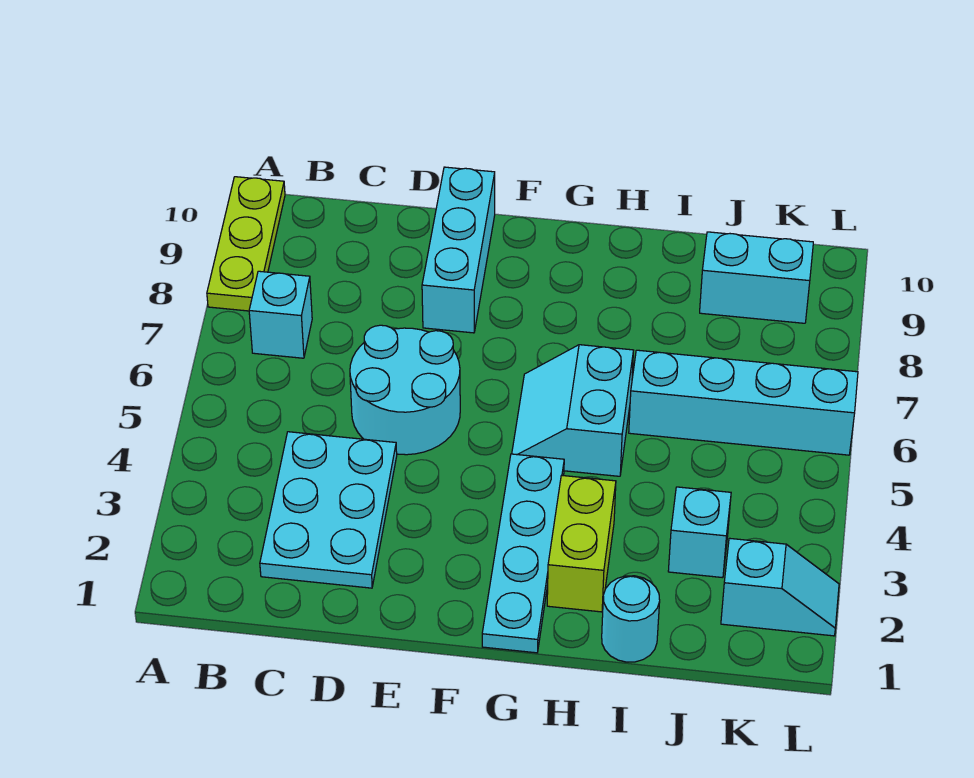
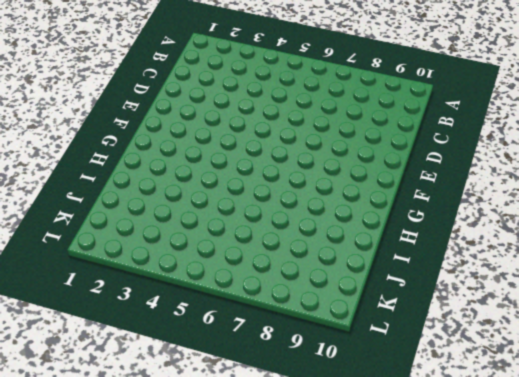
none -> lime plate A8:A10 level 1
none -> cyan brick B7 level 1
none -> cyan plate C2:D4 level 1

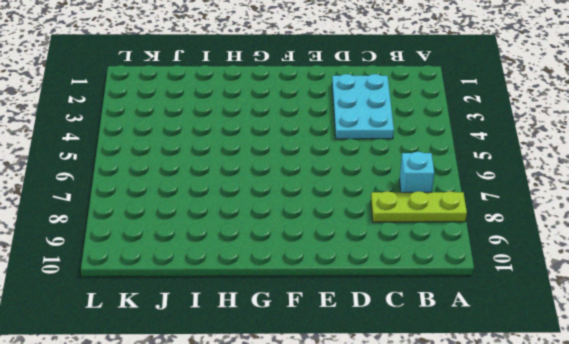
lime plate A8:C8 level 1 -> lime plate A8:A10 level 1
none -> cyan round brick D5:E6 level 1
none -> cyan brick E8:E10 level 1
none -> cyan plate G1:G4 level 1

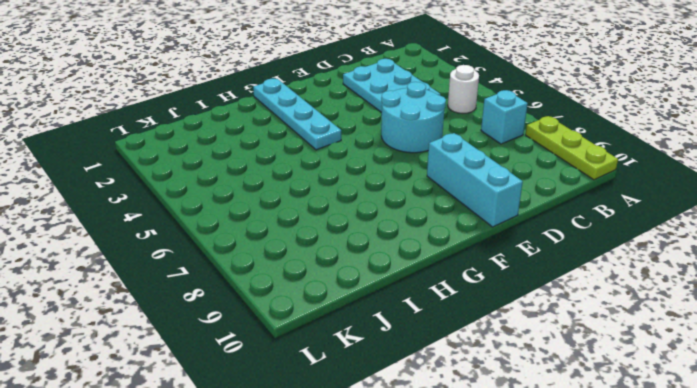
white round brick B5 level 1 -> none
none -> cyan slope G5:H6 level 1 top H
none -> lime brick H2:H3 level 1
none -> cyan round brick I1 level 1

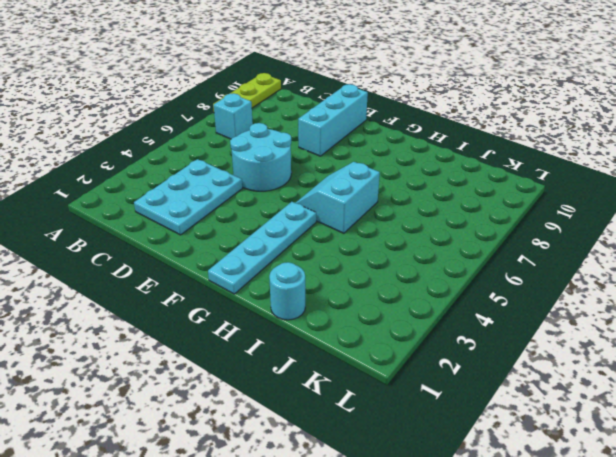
none -> lime brick H2:H3 level 1
none -> cyan brick I6:L6 level 1
none -> cyan brick J3 level 1

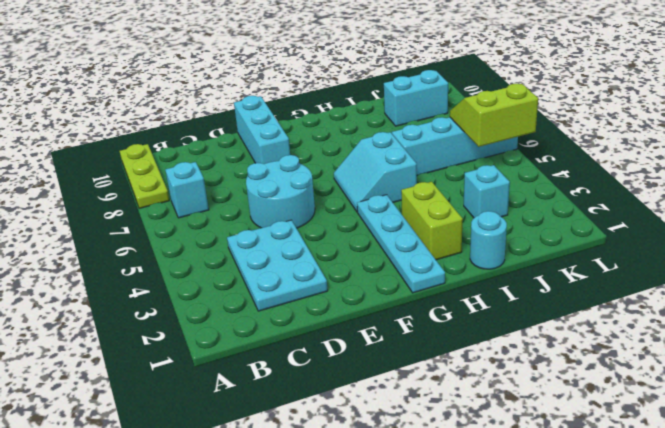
lime slope K5:L6 level 2 top 5 -> none
none -> cyan slope K2:L2 level 1 top K

